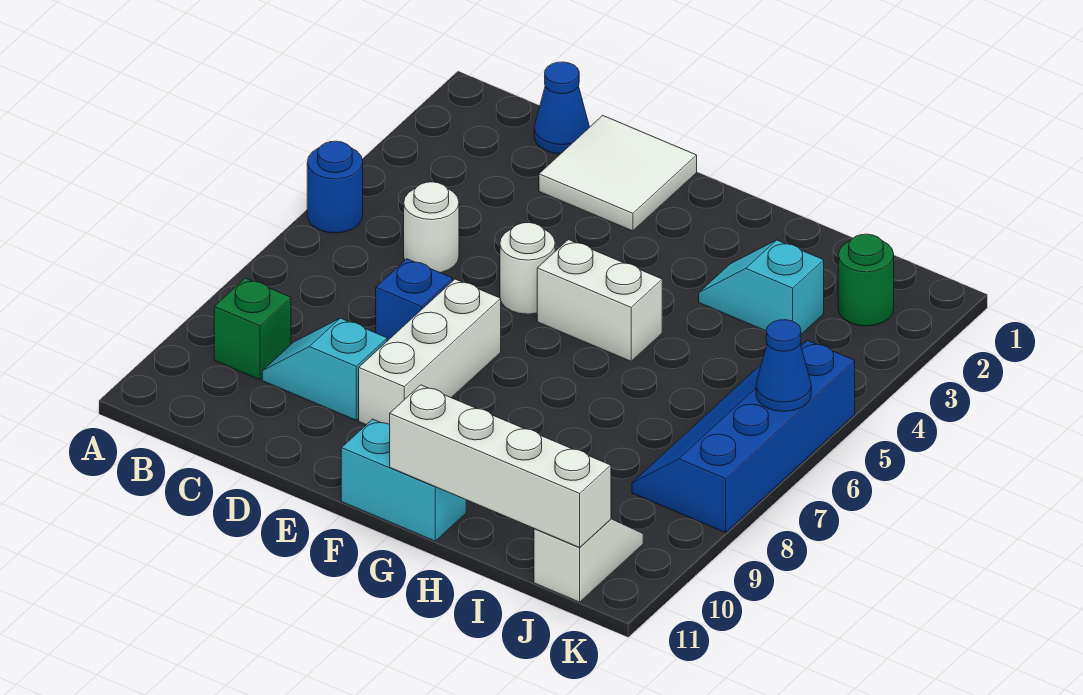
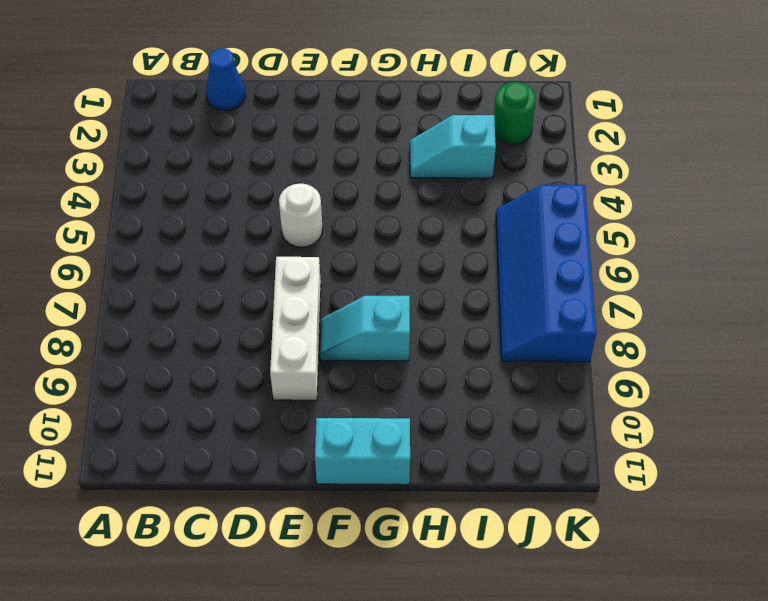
cyan slope F8:G8 level 1 top G -> cyan slope C9:D9 level 1 top D
none -> blue round brick A5 level 1
none -> green brick B9 level 1
none -> white round brick C5 level 1

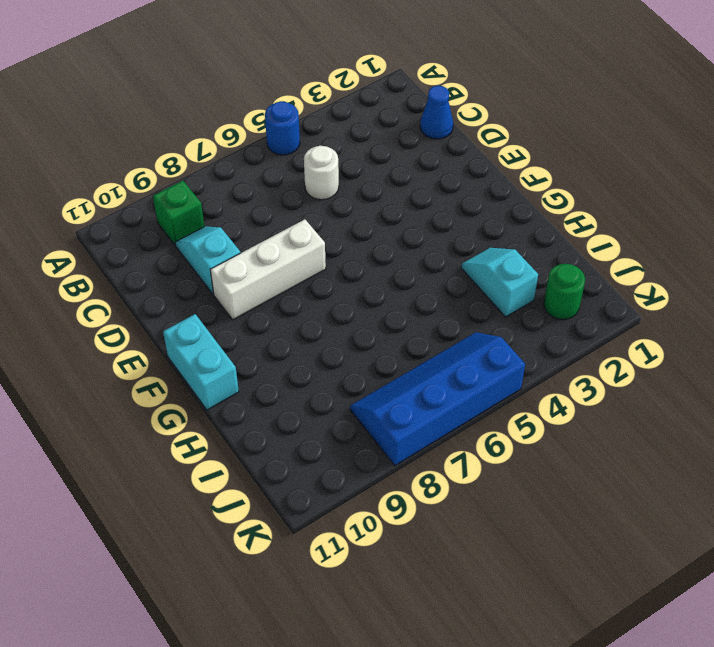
none -> white tile D1:E2 level 1
none -> blue brick D7 level 1
none -> white round brick E5 level 1

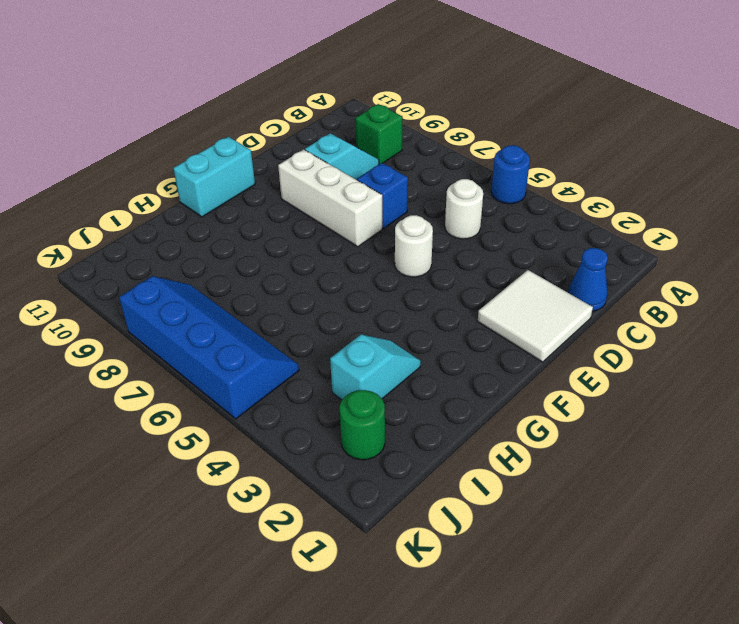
none -> white brick F5:G5 level 1
none -> white slope J10:J11 level 1 top 11
none -> white brick G11:J11 level 2

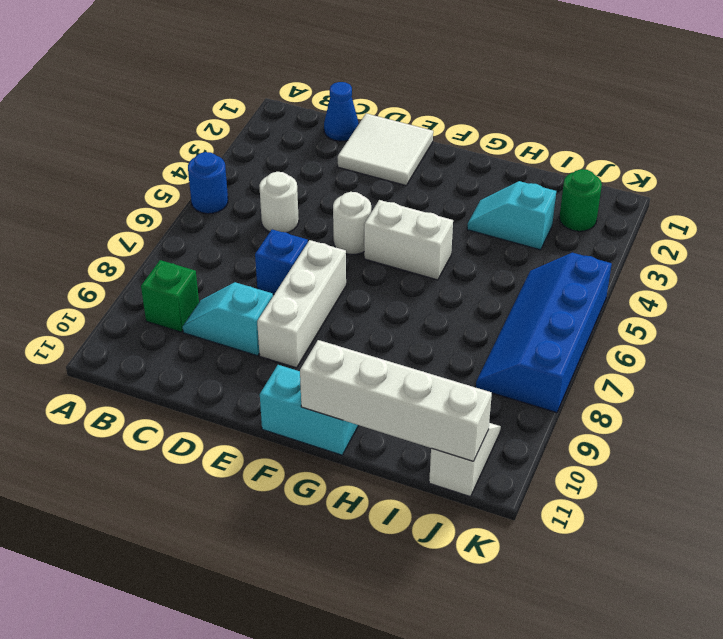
none -> blue cone K6 level 2

